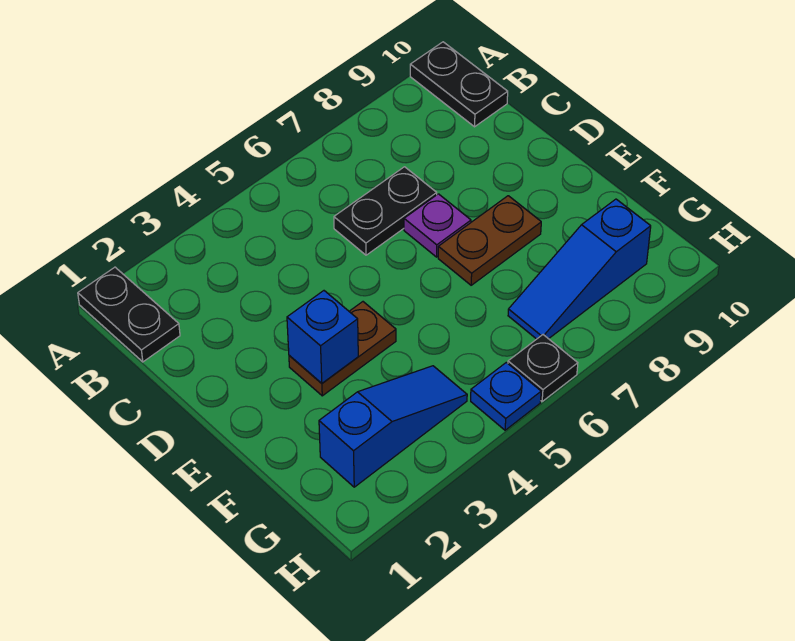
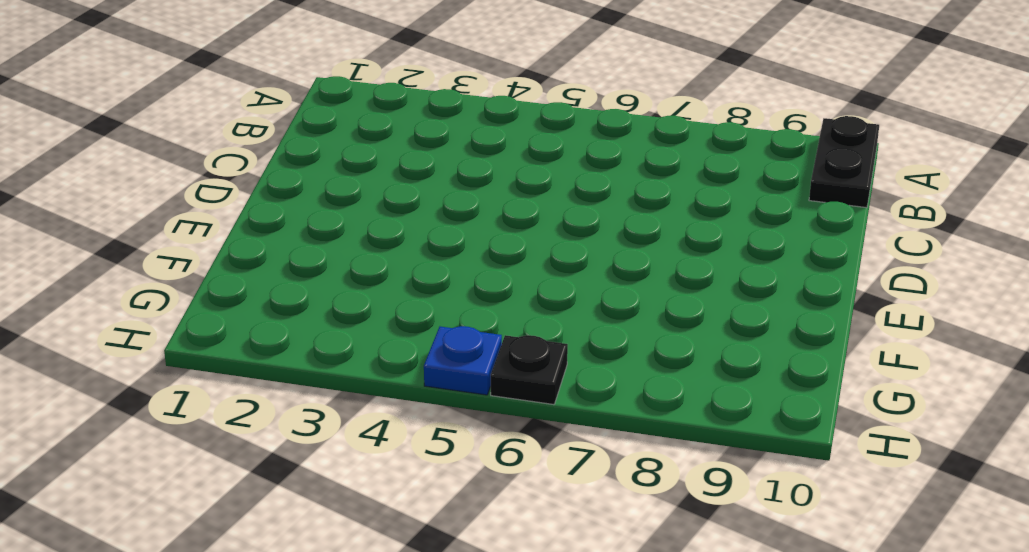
none -> black plate A1:B1 level 1
none -> black plate C6:C7 level 1

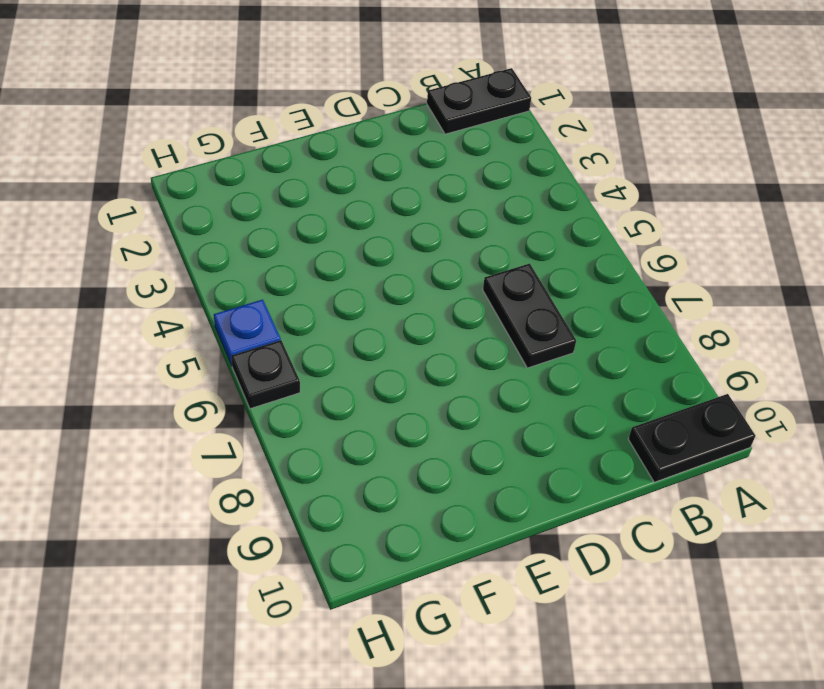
none -> purple plate D7 level 1
none -> brown plate E3:E4 level 1

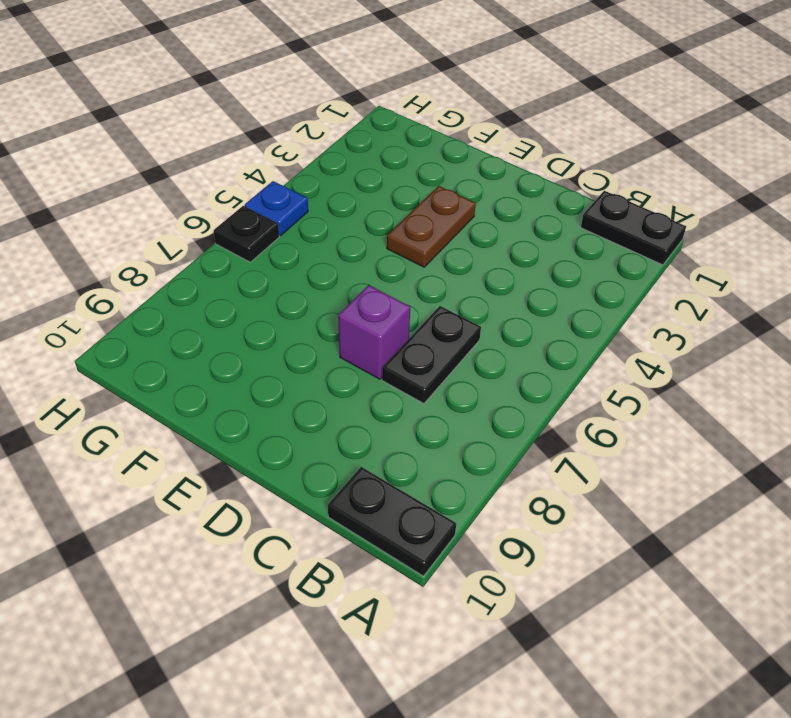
purple brick D7 level 1 -> purple plate D7 level 1
none -> brown plate E7:E8 level 1
none -> blue slope G2:G4 level 1 top 2

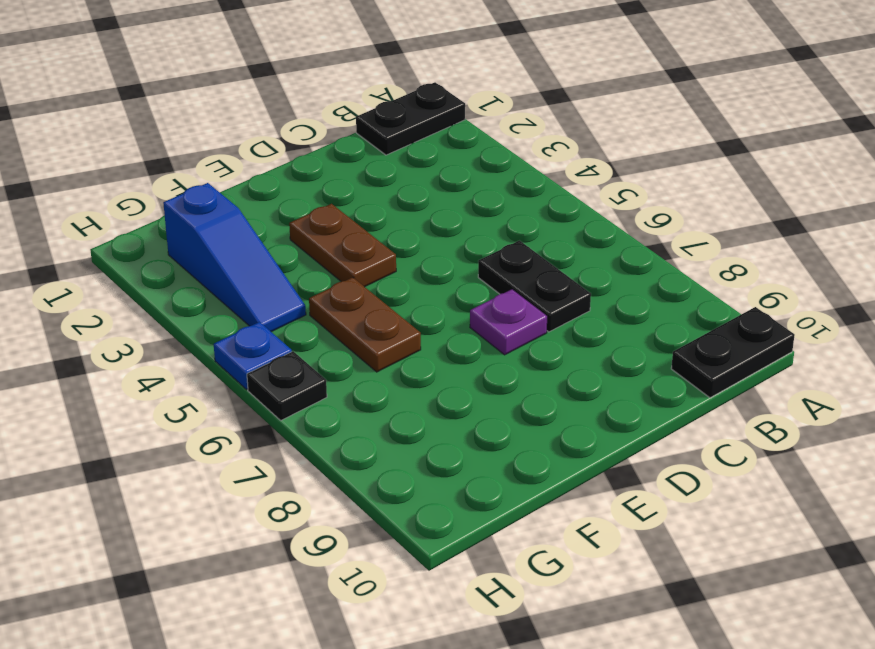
brown plate F5:F6 level 1 -> brown plate E7:E8 level 1
none -> blue slope G7:G9 level 1 top 9
none -> blue brick E3 level 2

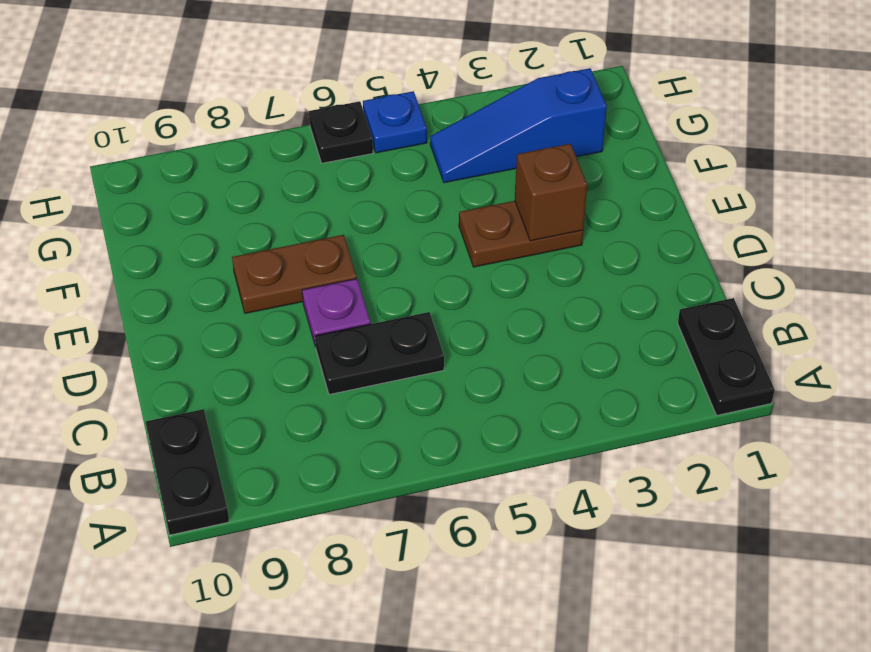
brown brick E3 level 2 -> blue brick E3 level 2
none -> blue slope G7:G9 level 1 top 9

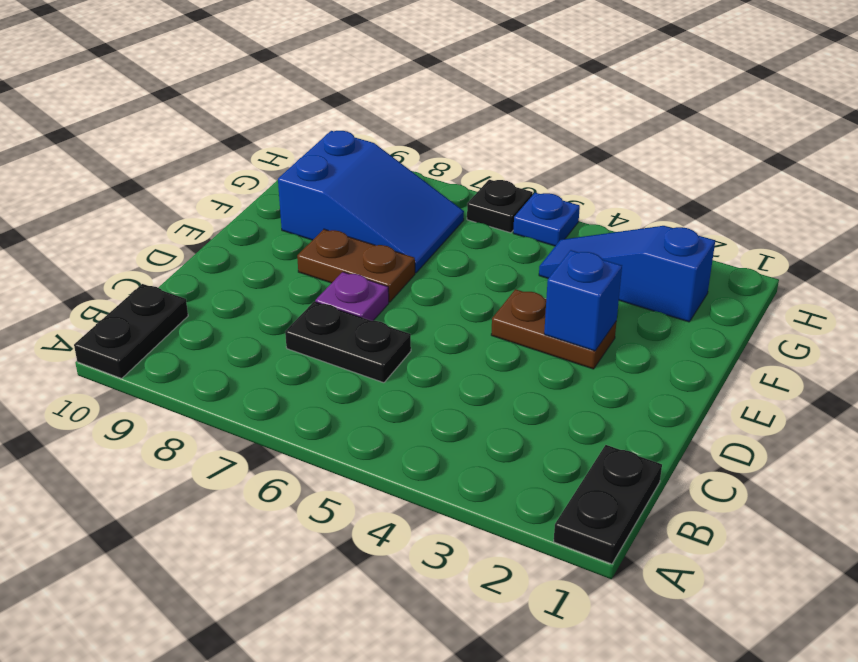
blue slope F7:G9 level 1 top 9 -> blue slope G7:G9 level 1 top 9

